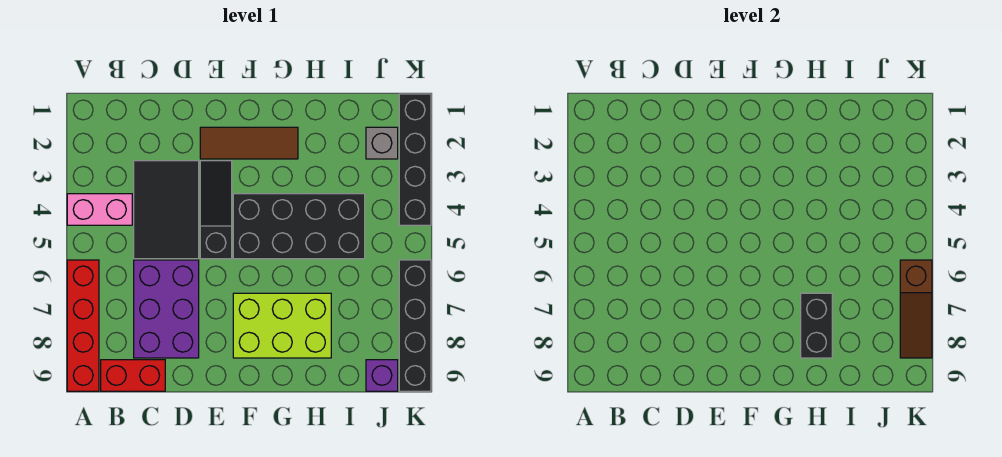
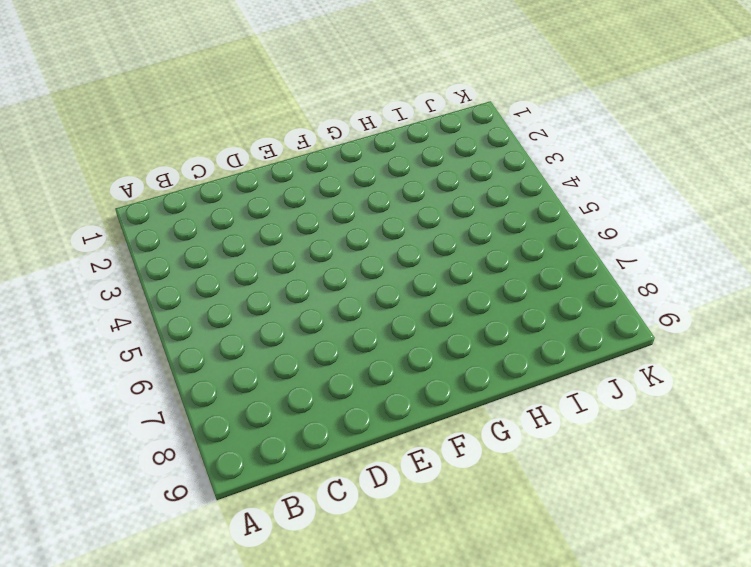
none -> pink brick A4:B4 level 1
none -> red brick A6:A9 level 1
none -> red brick B9:C9 level 1

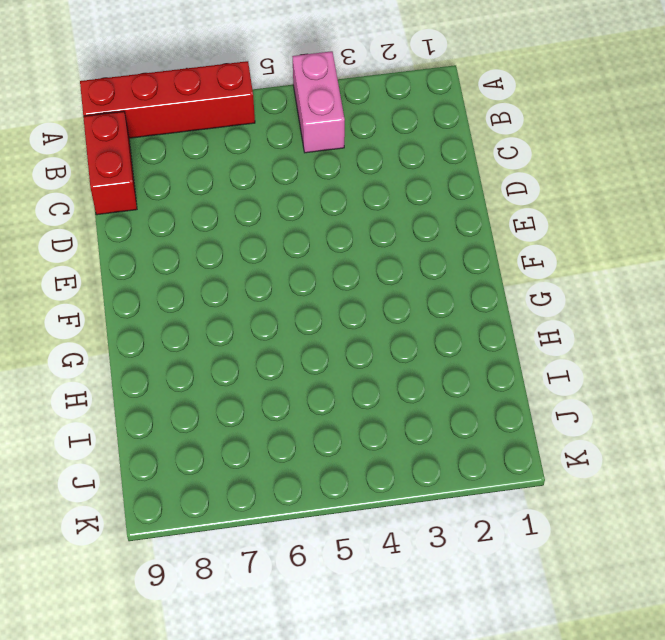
none -> black tile C3:D5 level 1
none -> purple brick C6:D8 level 1
none -> brown tile E2:G2 level 1

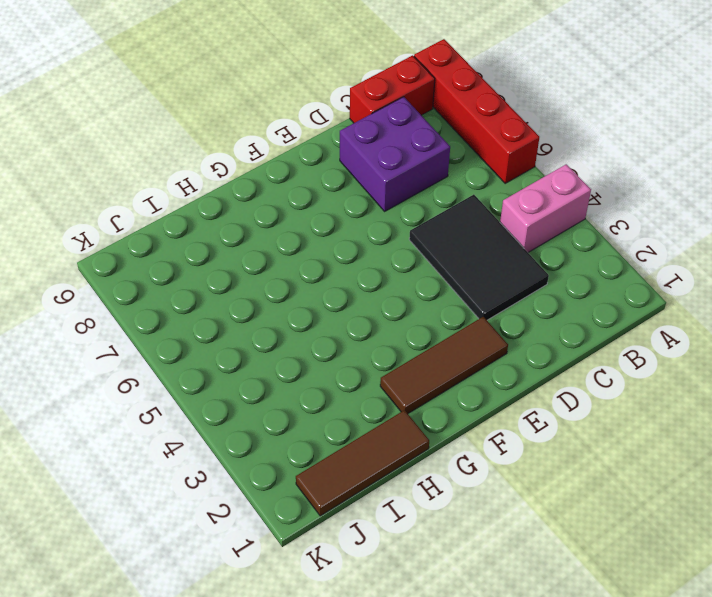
purple brick C7:D8 level 1 -> purple brick C6:D8 level 1
brown tile H1:J1 level 1 -> none
none -> black slope E3:E5 level 1 top 5
none -> black brick F4:I5 level 1
none -> lime brick F7:H8 level 1

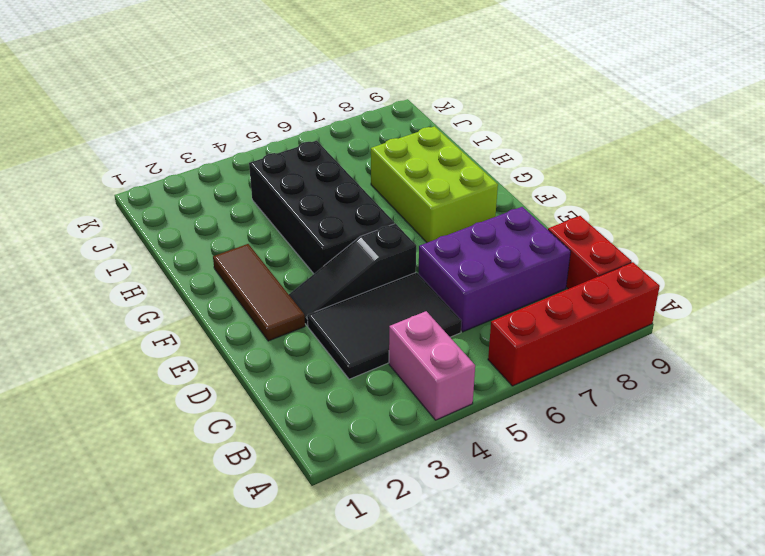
none -> grey brick J2 level 1
none -> purple brick J9 level 1
none -> black brick K1:K4 level 1

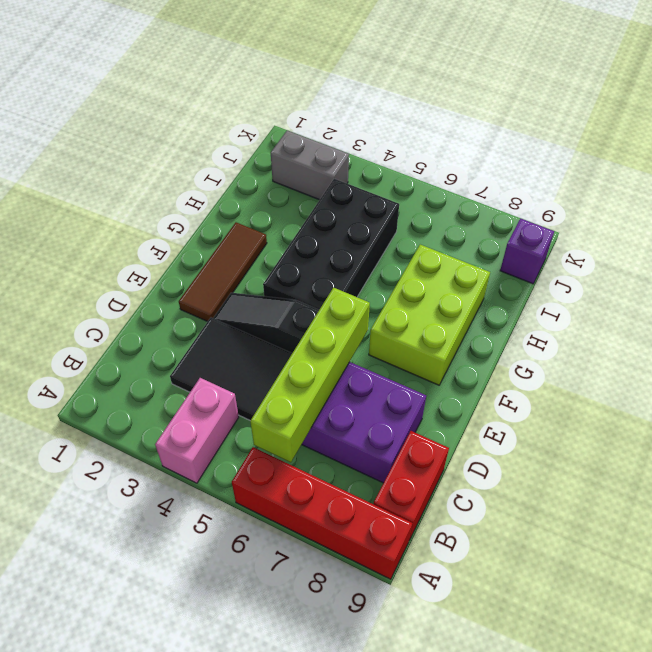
lime brick B6:E6 level 2 -> none
grey brick J2:J3 level 1 -> grey brick J2 level 1
none -> black brick K1:K4 level 1
none -> black brick K6:K9 level 1
none -> black brick H7:H8 level 2

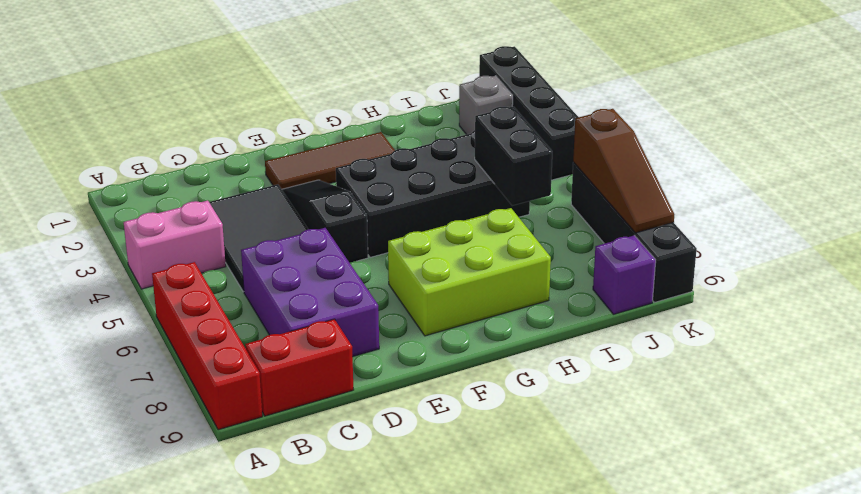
black brick I5:I6 level 2 -> black brick H7:H8 level 2

